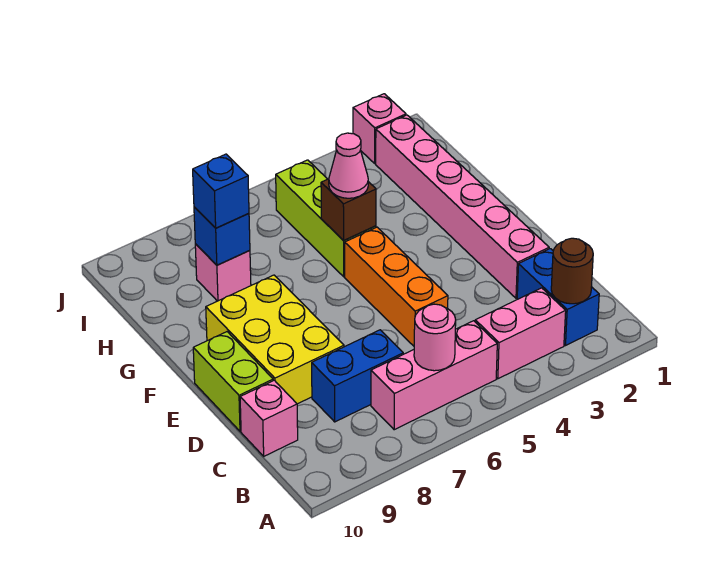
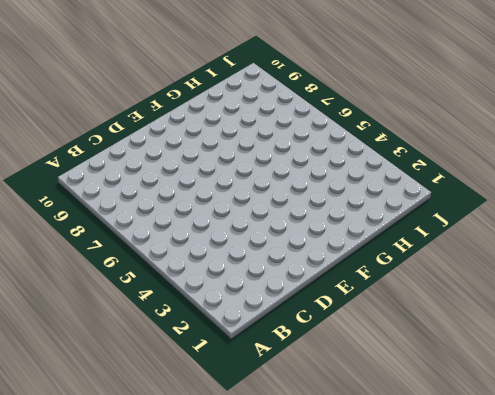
none -> blue brick B2:C2 level 1
none -> pink brick B3:B4 level 1
none -> pink brick B5:B7 level 1

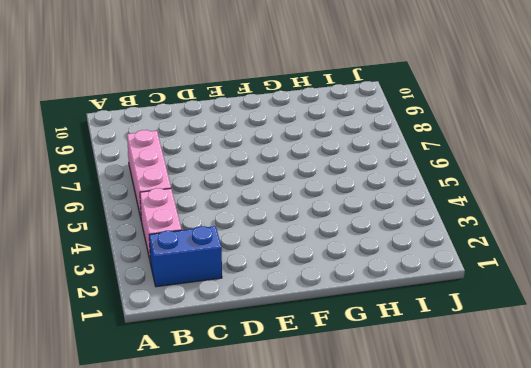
none -> blue brick C7:C8 level 1
none -> pink brick C10 level 1
none -> pink brick D2:I2 level 1

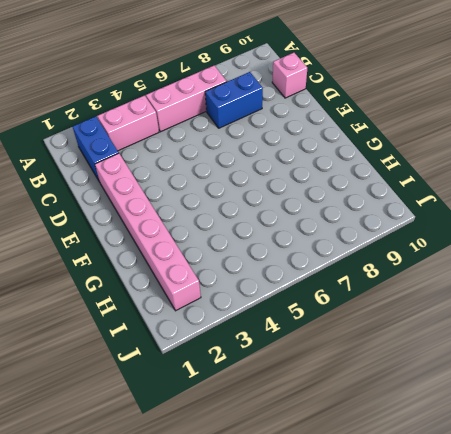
none -> orange brick D5:F5 level 1
none -> yellow brick D8:F9 level 1
none -> lime brick D10:E10 level 1

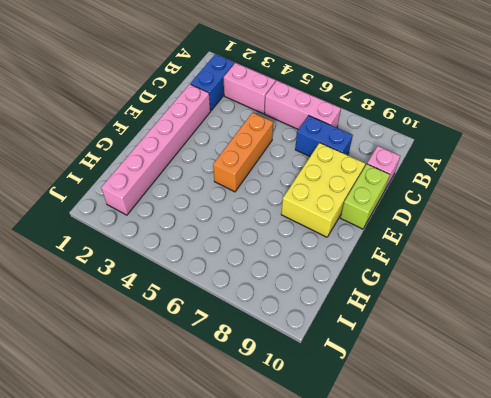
none -> lime brick G5:I5 level 1
none -> pink brick H8 level 1
none -> pink brick J2 level 1

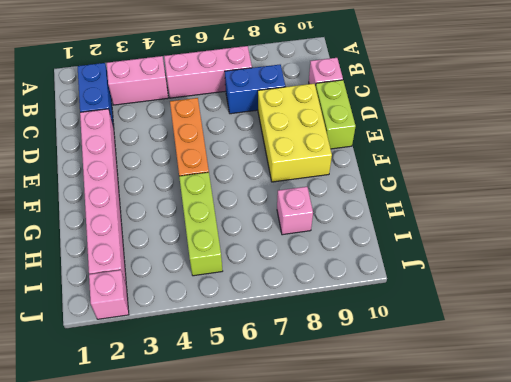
none -> brown round brick B2 level 2
none -> pink round brick B6 level 2
none -> brown brick G5 level 2

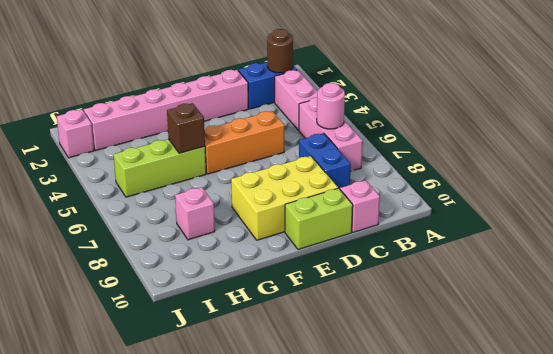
none -> blue brick H8 level 2
none -> pink cone G5 level 3
none -> blue brick H8 level 3

